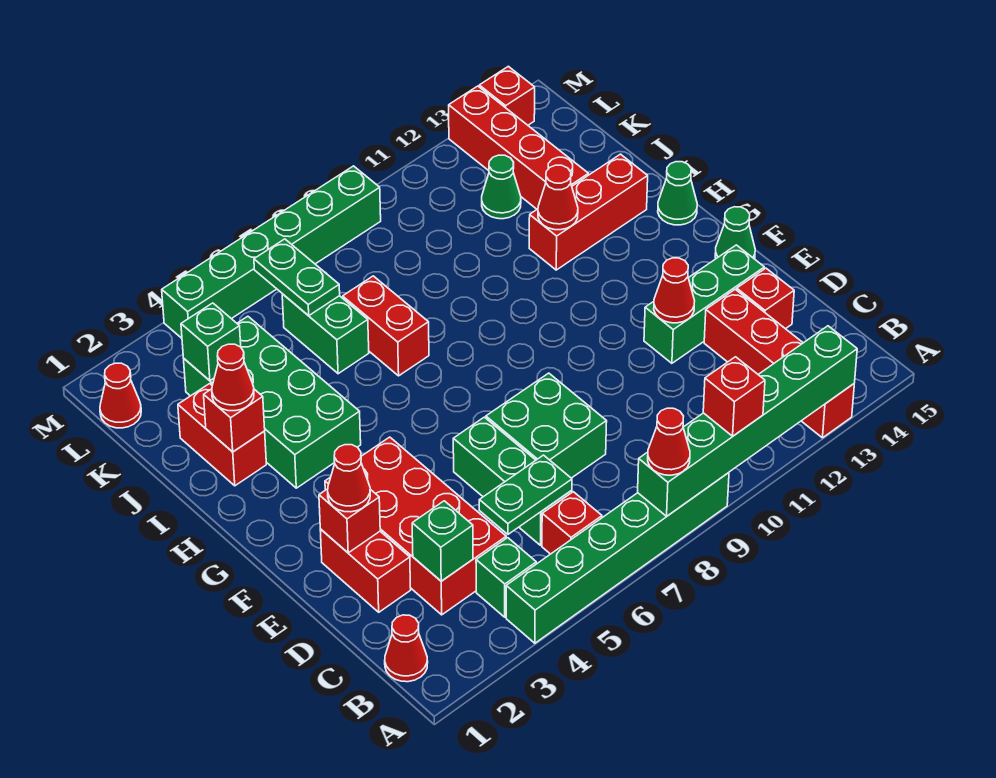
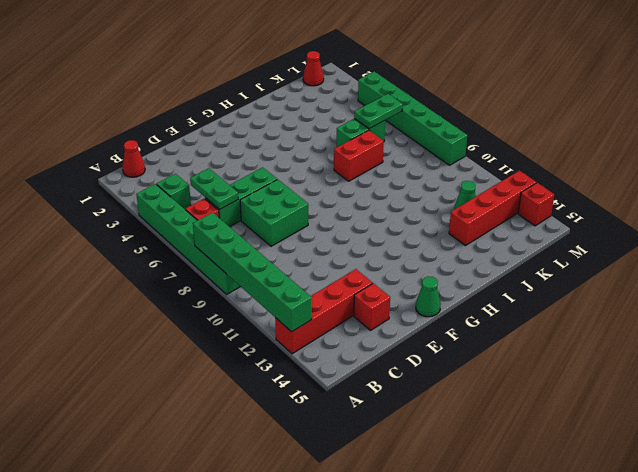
none -> red brick C3:F4 level 1
none -> red brick D2:E2 level 1
none -> green brick E12:E14 level 1
none -> green brick H3:K4 level 1

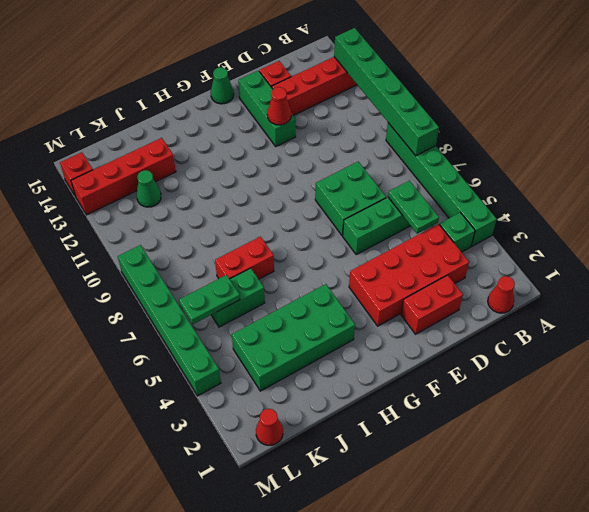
none -> red brick B6 level 1
none -> green cone H15 level 1
none -> red brick I2:J2 level 1
none -> red brick I12:I14 level 1

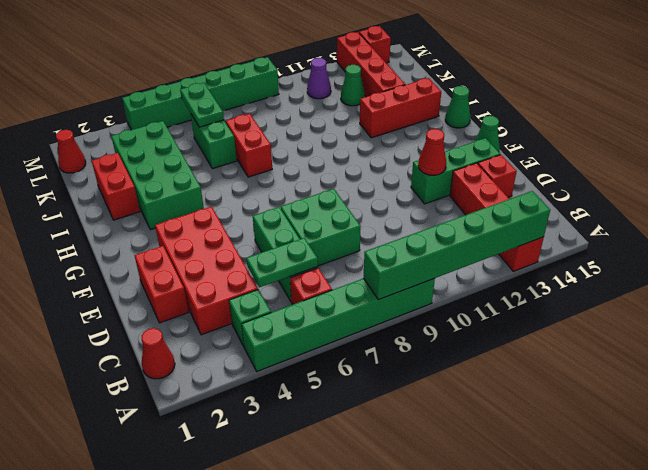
purple cone L11 level 1 -> none
none -> green brick C3 level 2
none -> red brick E2 level 2
none -> red brick I2 level 2
none -> red cone I12 level 2

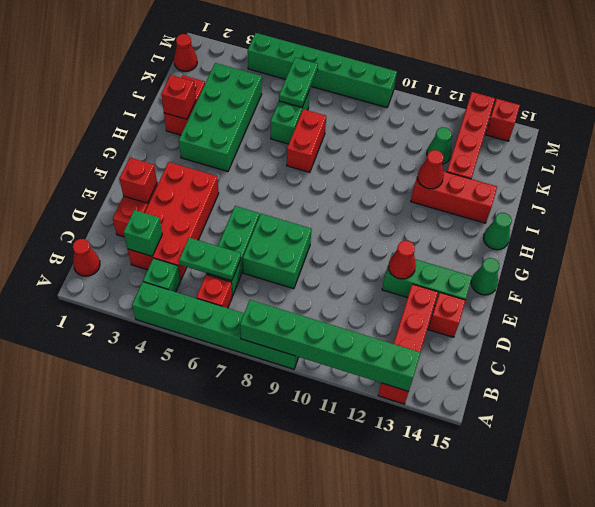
none -> green brick K3 level 2
none -> red cone A8 level 3
none -> red brick A10 level 3
none -> red cone E2 level 3

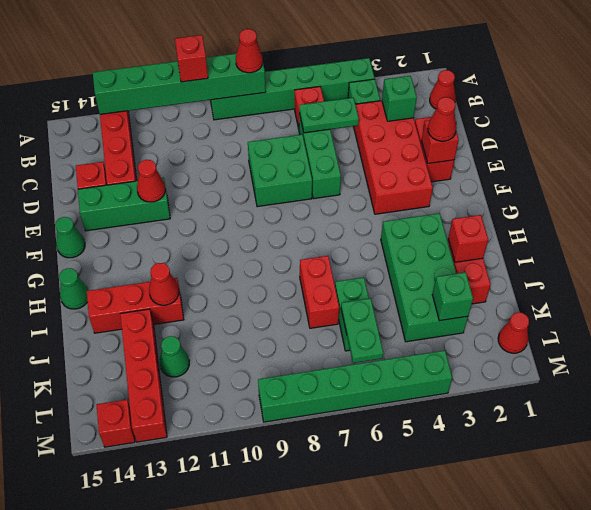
none -> red cone I2 level 3

